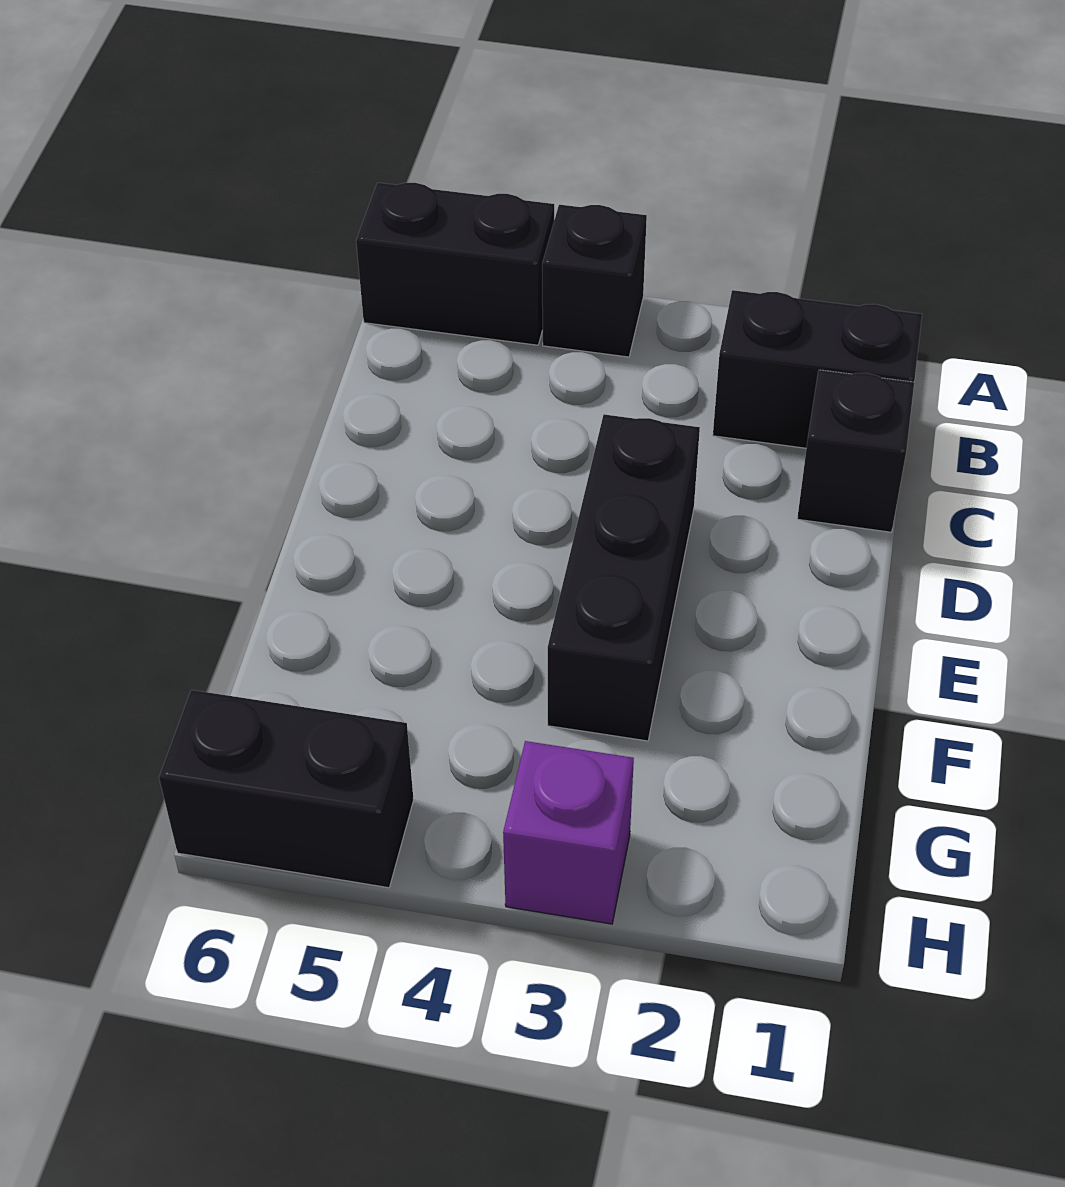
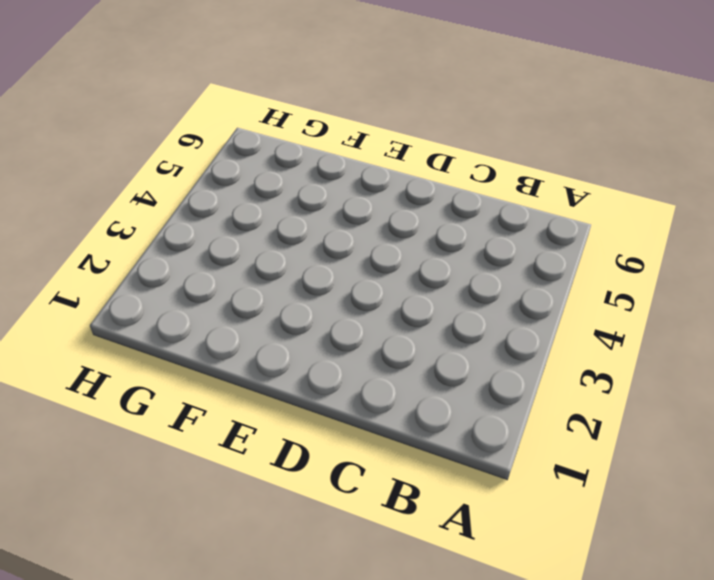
none -> black brick A4 level 1
none -> black brick A5:A6 level 1

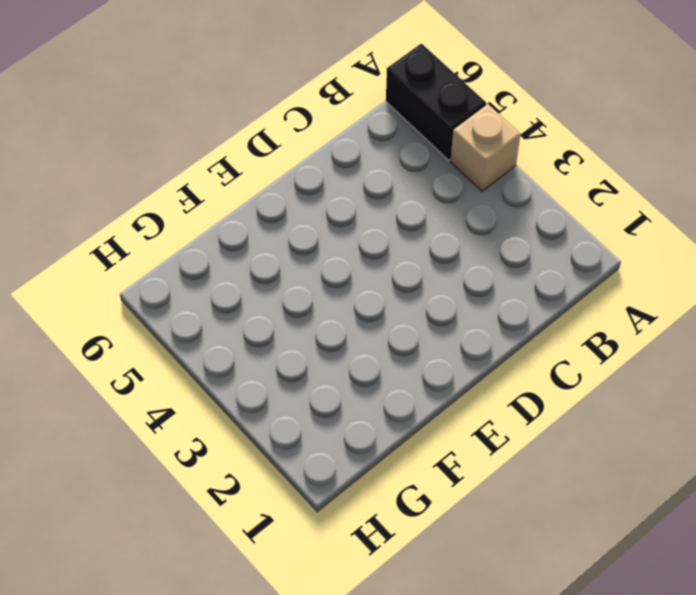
tan brick A4 level 1 -> black brick A4 level 1
none -> black brick B1:B2 level 1
none -> black brick C1 level 1

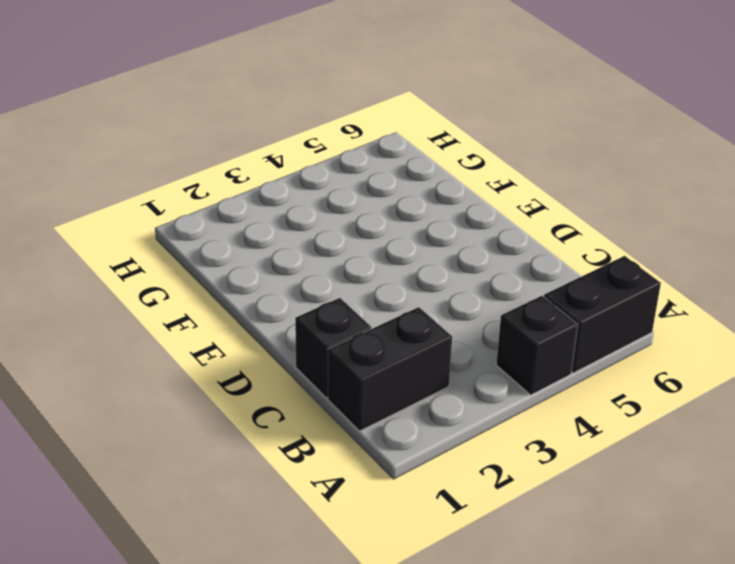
none -> black brick D3:F3 level 1
none -> purple brick H3 level 1

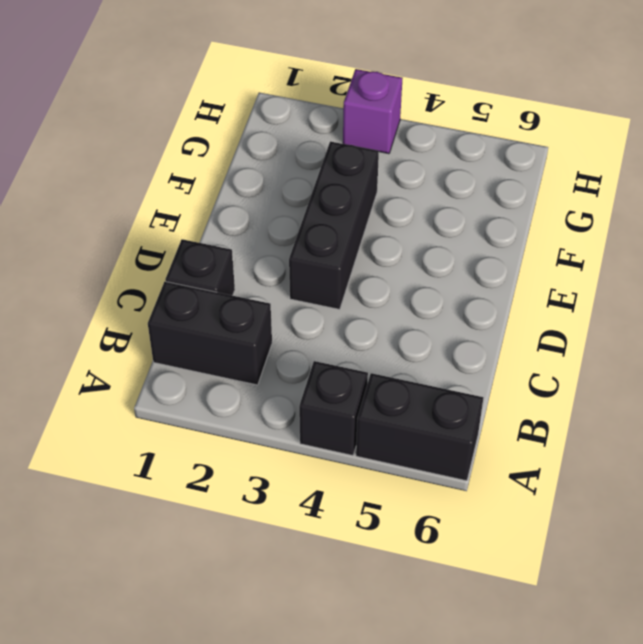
none -> black brick H5:H6 level 1

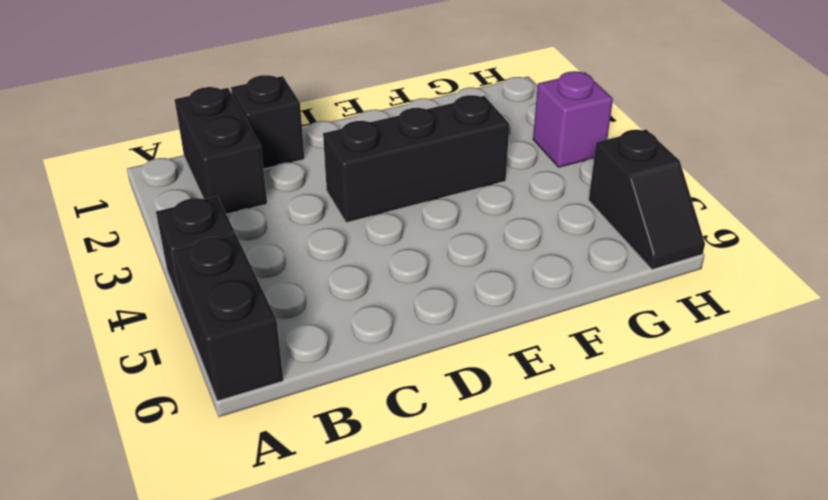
black slope H5:H6 level 1 top 5 -> black brick H5:H6 level 1

